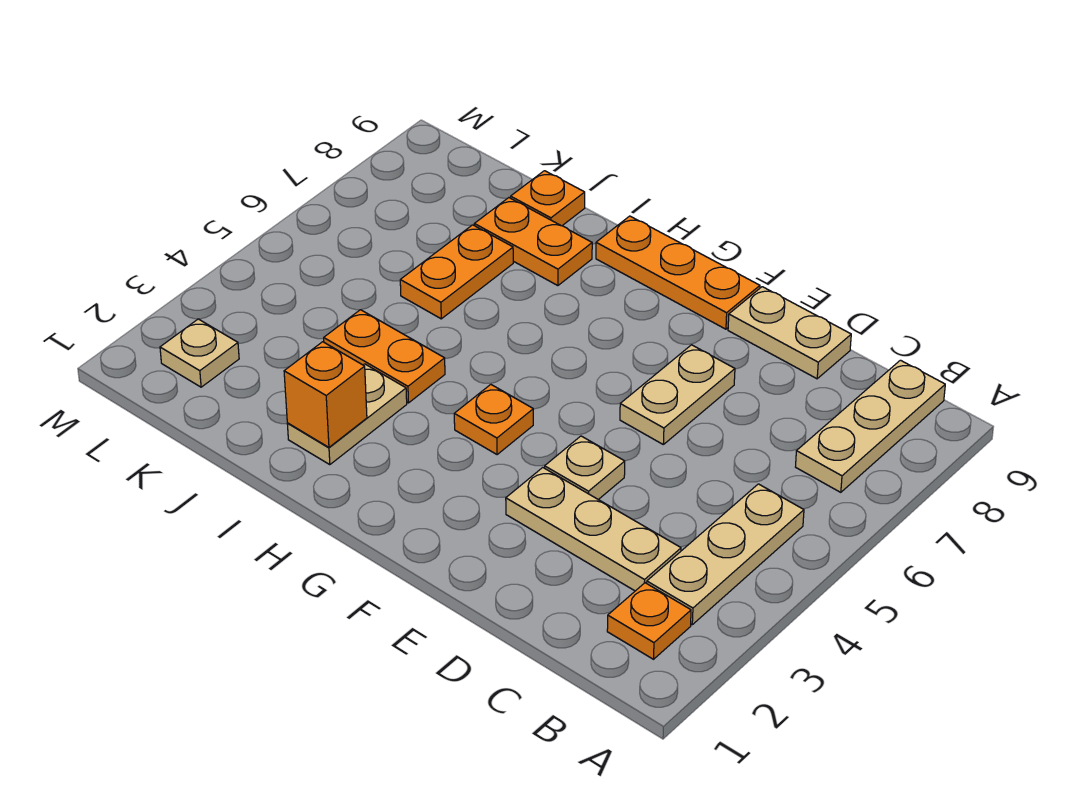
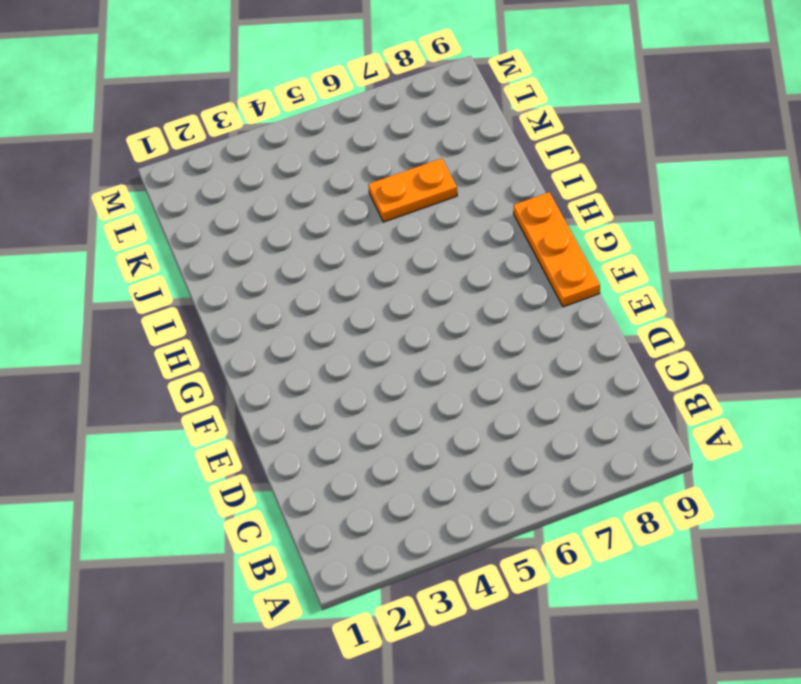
none -> orange plate B2 level 1
none -> tan plate B3:B5 level 1
none -> tan plate B7:B9 level 1

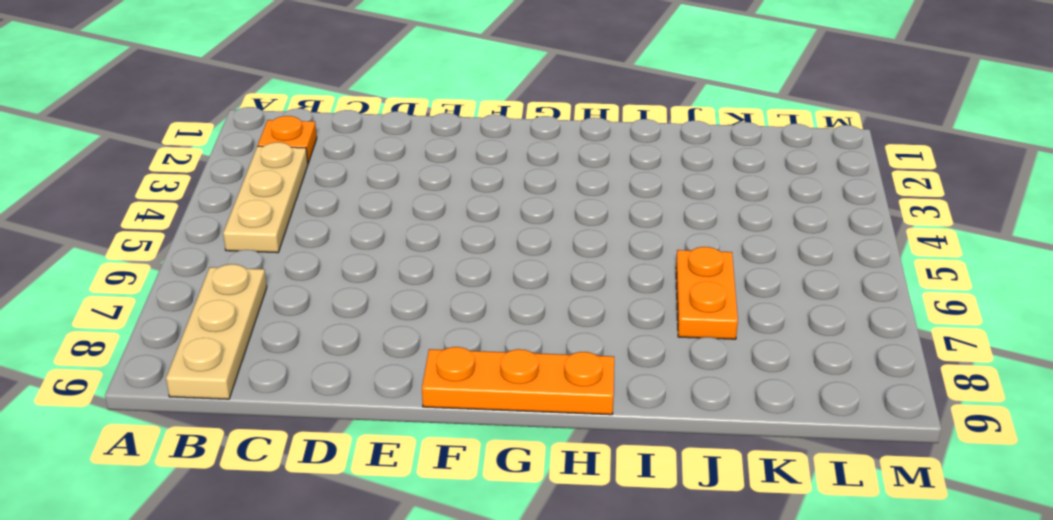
none -> tan plate C3:E3 level 1
none -> tan plate D9:E9 level 1
none -> tan plate E4 level 1

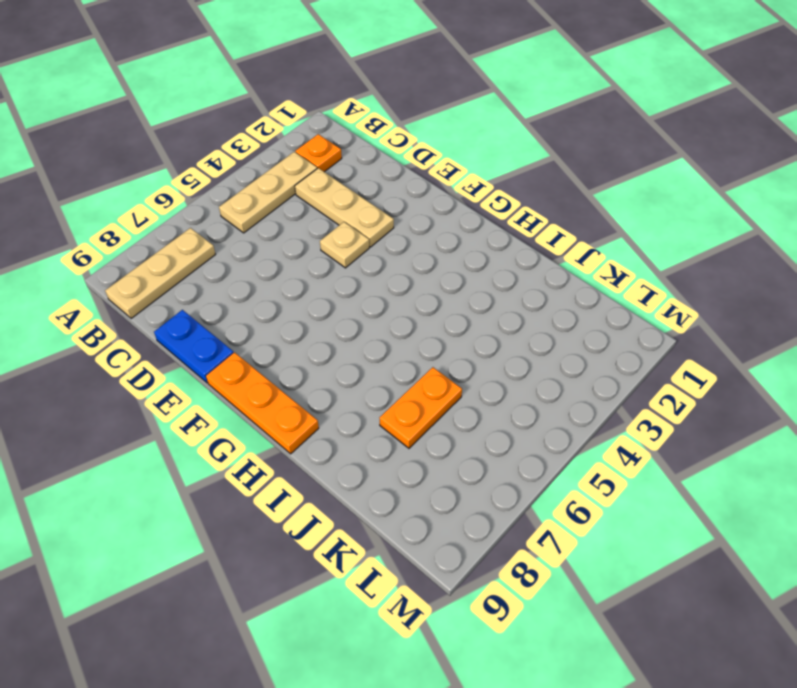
blue plate D9:E9 level 1 -> tan plate D9:E9 level 1
none -> tan plate E6:E7 level 1
none -> orange plate G4 level 1
none -> tan plate I2:I3 level 1

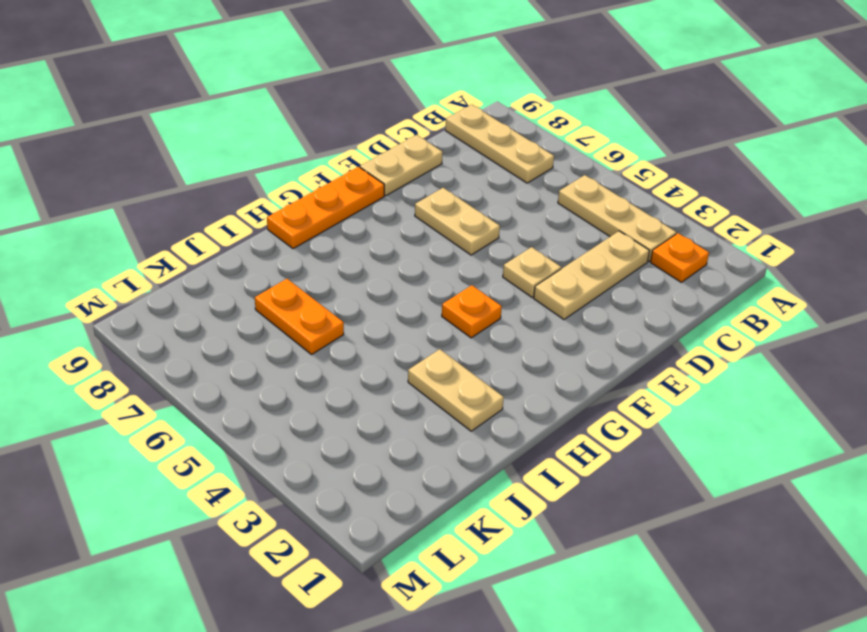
none -> orange plate I4:J4 level 1
none -> orange plate I8:J8 level 1
none -> orange plate J9 level 1

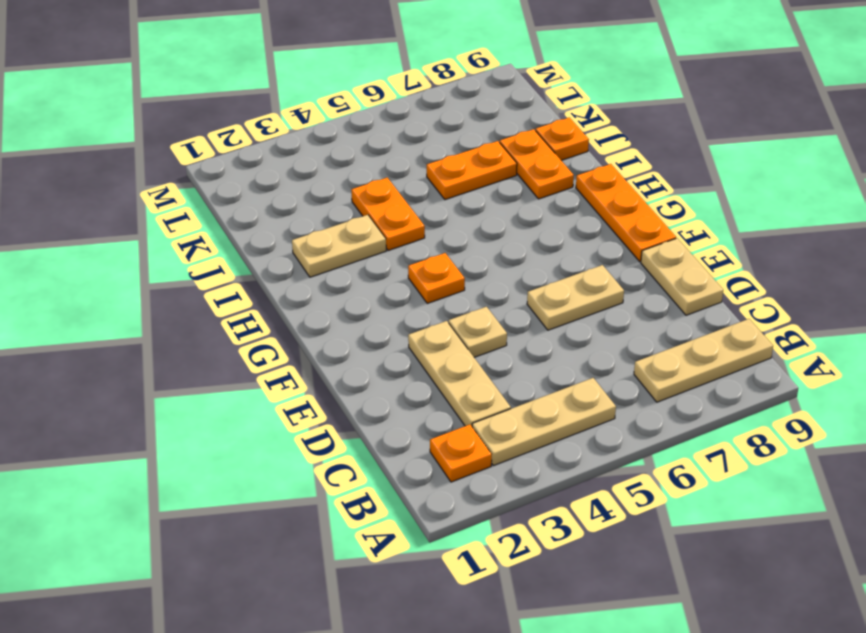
none -> tan plate L2 level 1
none -> orange brick I2 level 2

